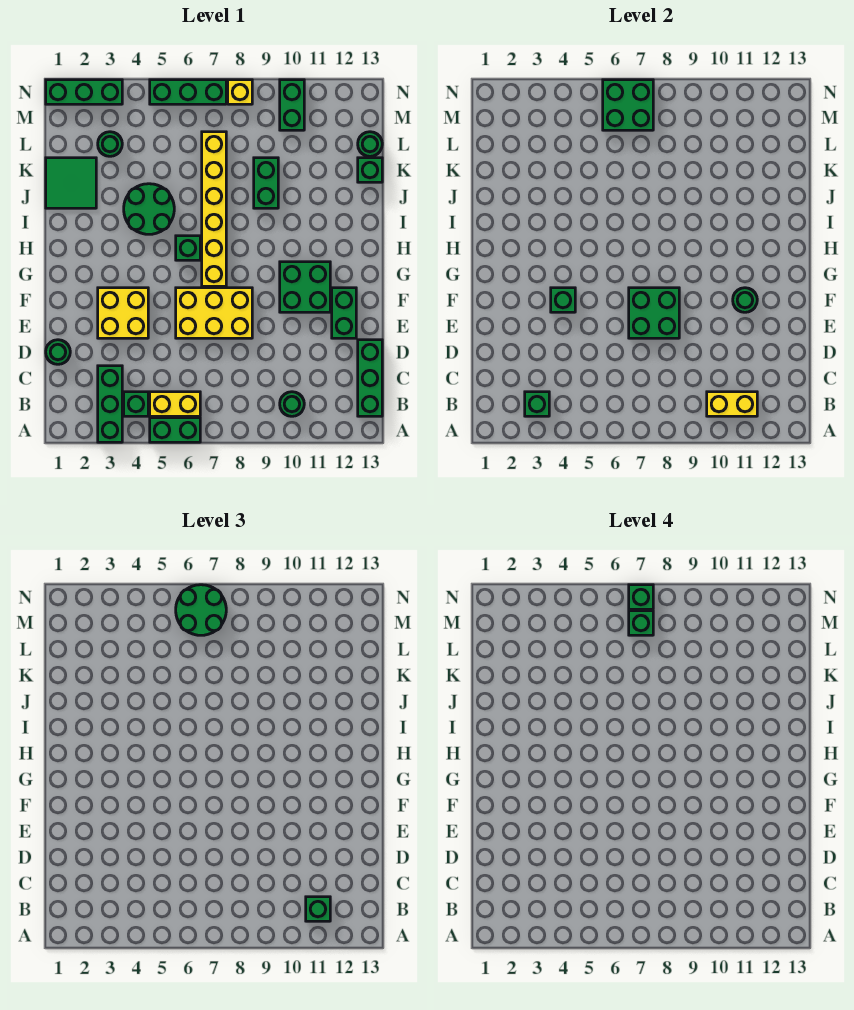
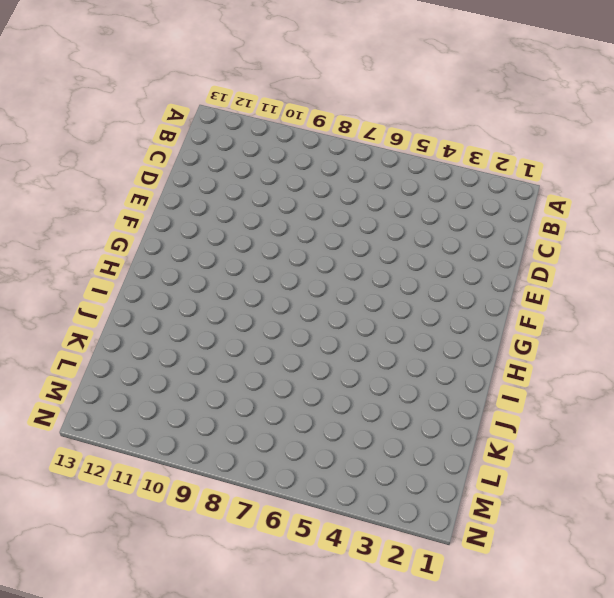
none -> green brick A3:C3 level 1
none -> green brick A5:A6 level 1
none -> green brick B4 level 1
none -> yellow brick B5:B6 level 1

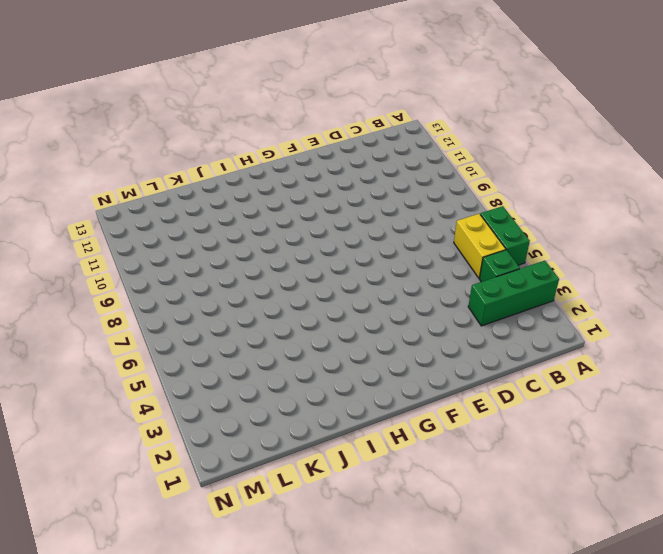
none -> green round brick B10 level 1
none -> green brick B13:D13 level 1
none -> green round brick D1 level 1
none -> yellow brick E3:F4 level 1

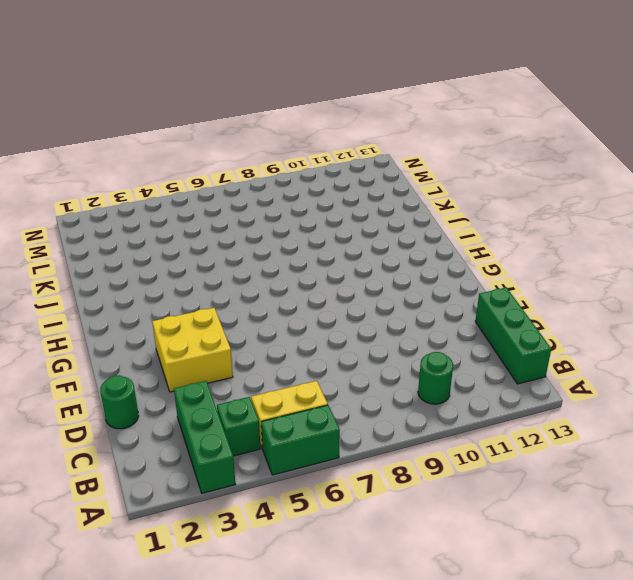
none -> yellow brick E6:F8 level 1
none -> green brick E12:F12 level 1
none -> green brick F10:G11 level 1
none -> yellow brick G7:L7 level 1

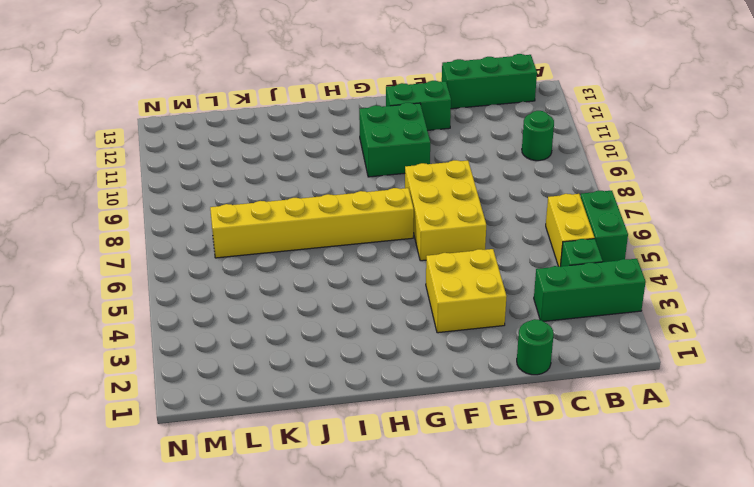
none -> green brick H6 level 1
none -> green round brick I4:J5 level 1
none -> green tile J1:K2 level 1
none -> green brick J9:K9 level 1

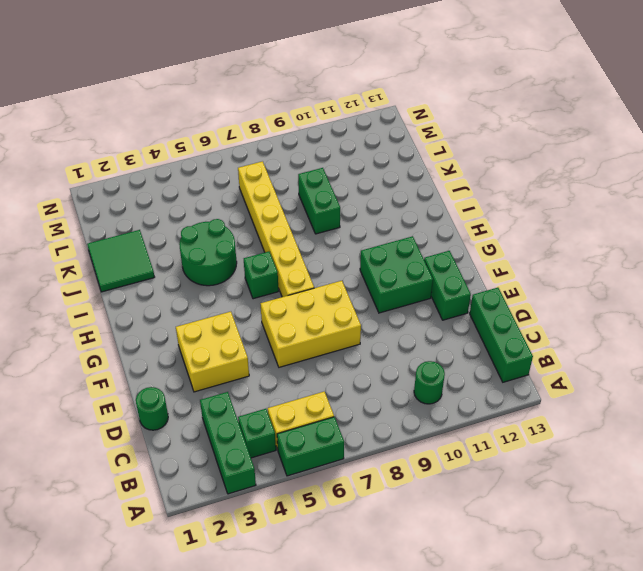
none -> green brick K13 level 1
none -> green round brick L3 level 1
none -> green round brick L13 level 1
none -> green brick M10:N10 level 1

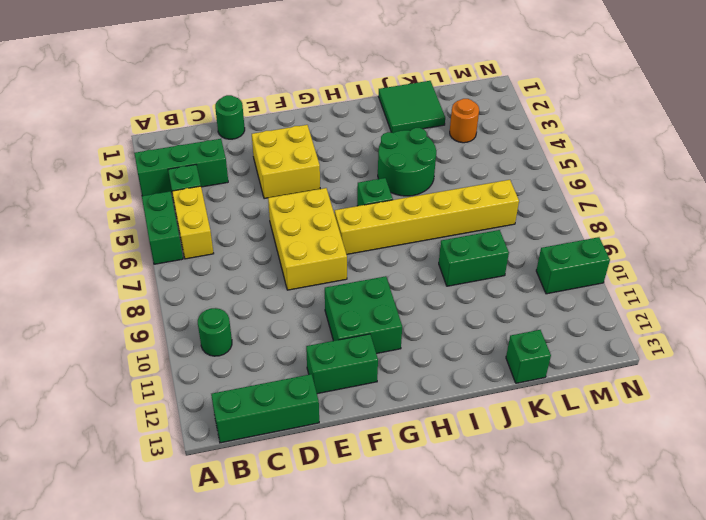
orange round brick L3 level 1 -> green round brick L3 level 1
none -> green round brick L13 level 1
none -> green brick N1:N3 level 1
none -> green brick N5:N7 level 1
none -> yellow brick N8 level 1

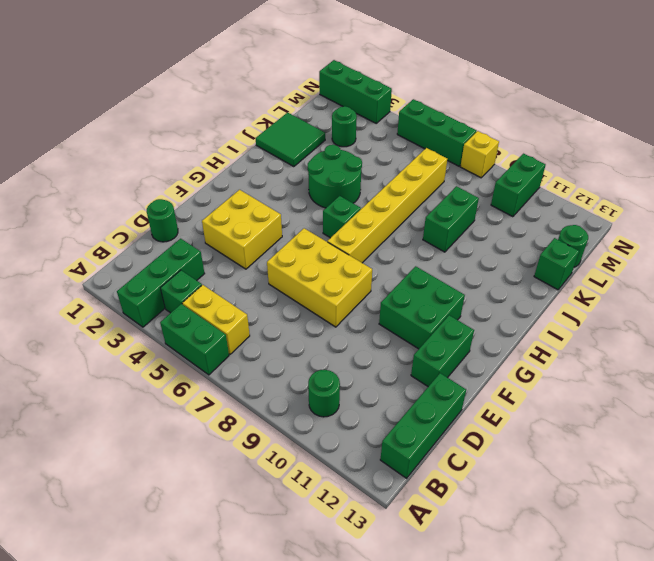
none -> green brick B3 level 2
none -> yellow brick B10:B11 level 2
none -> green brick E7:F8 level 2
none -> green brick F4 level 2

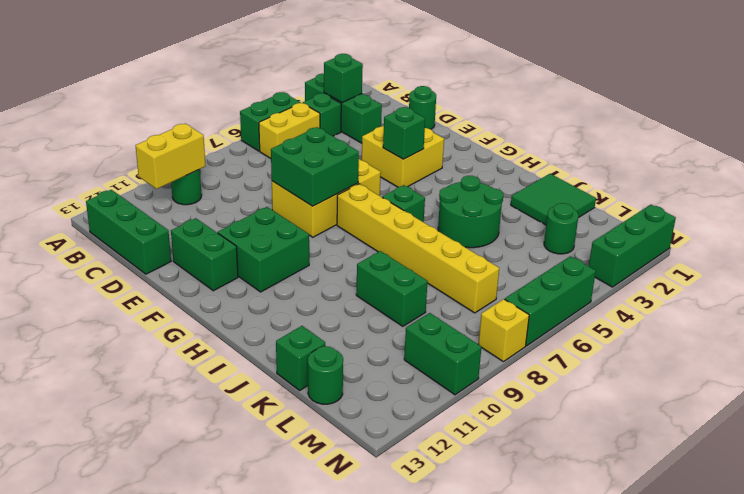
none -> green round brick F11 level 2
none -> green brick M6:N7 level 2
none -> green brick B11 level 3
none -> green round brick M6:N7 level 3

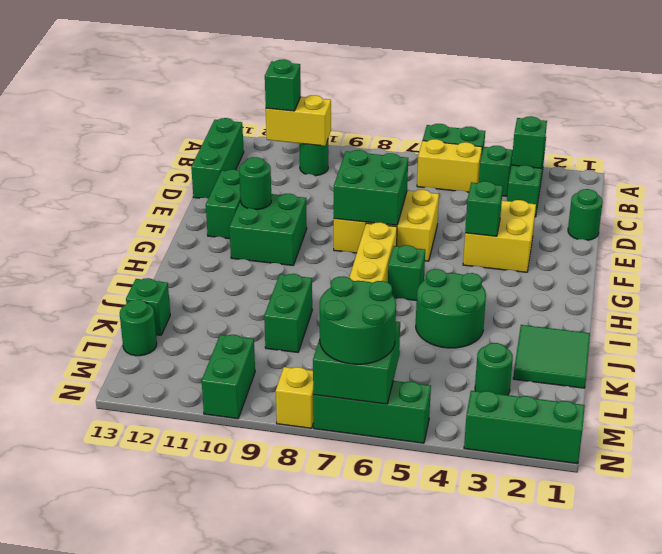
none -> green brick M7 level 4
none -> green brick N7 level 4

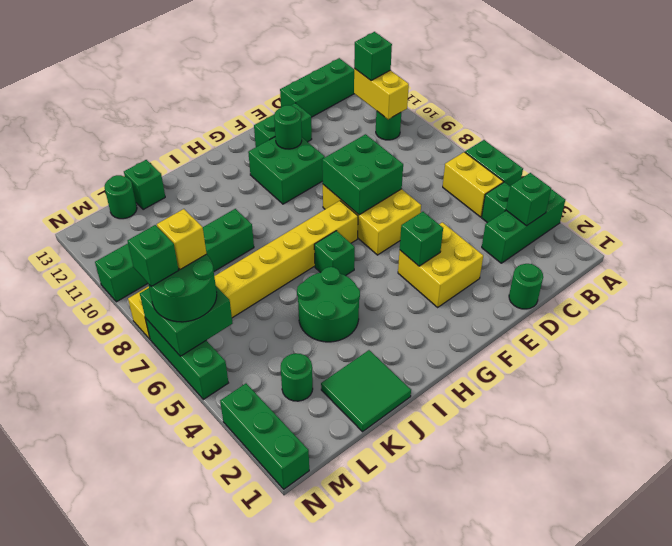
yellow brick M7 level 4 -> green brick M7 level 4

